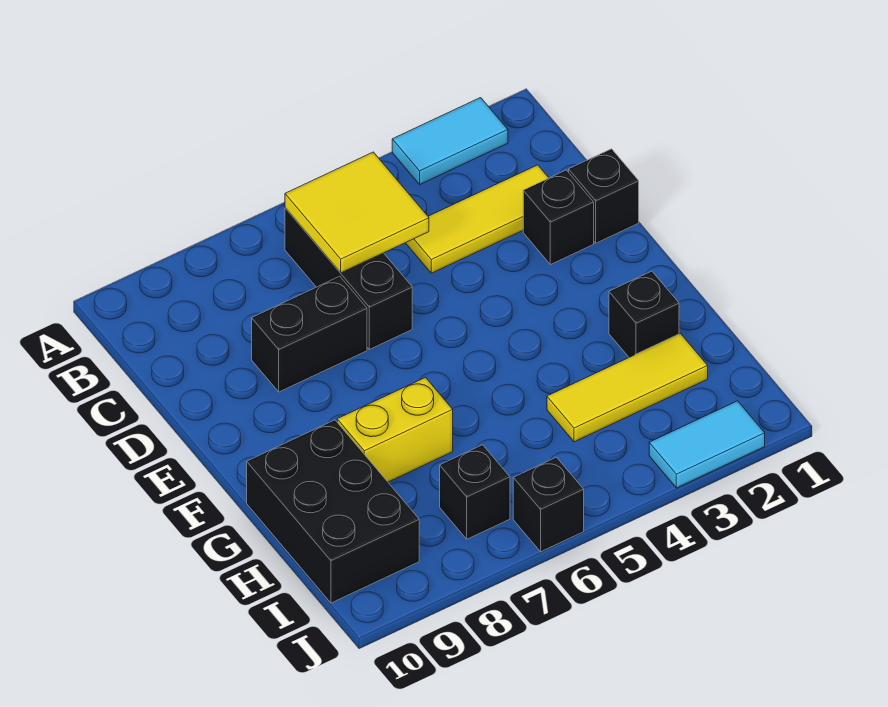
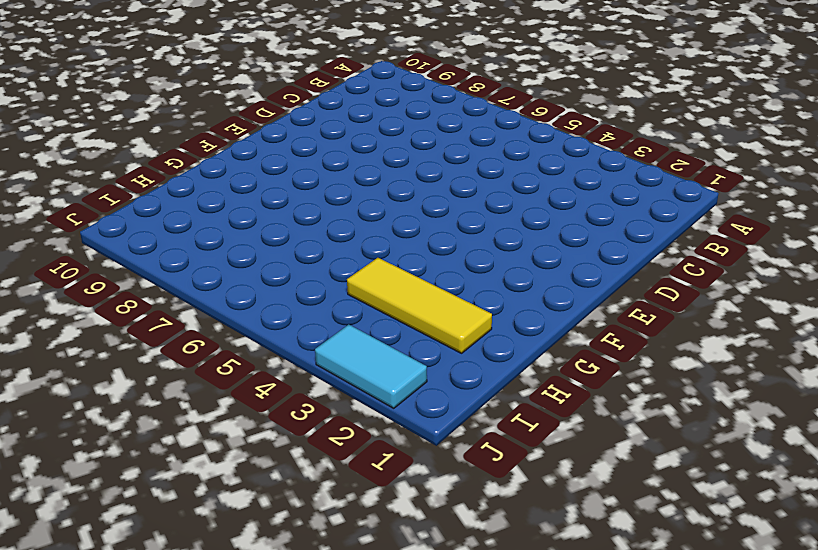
none -> cyan tile A2:A3 level 1
none -> black brick B6:D6 level 1
none -> yellow tile C2:C4 level 1

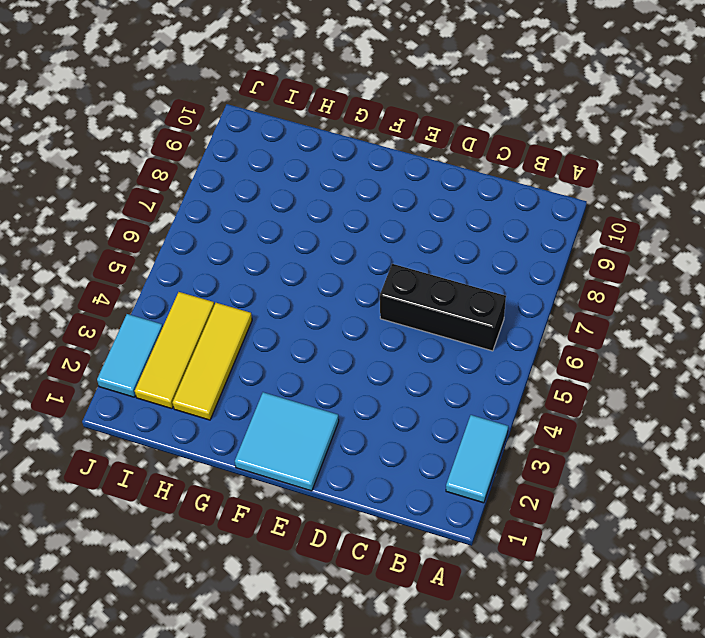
cyan tile E1:F2 level 1 -> none
yellow tile I2:I4 level 1 -> yellow tile C2:C4 level 1
none -> black brick D1 level 1
none -> black brick D2 level 1
none -> black brick D7:D8 level 1

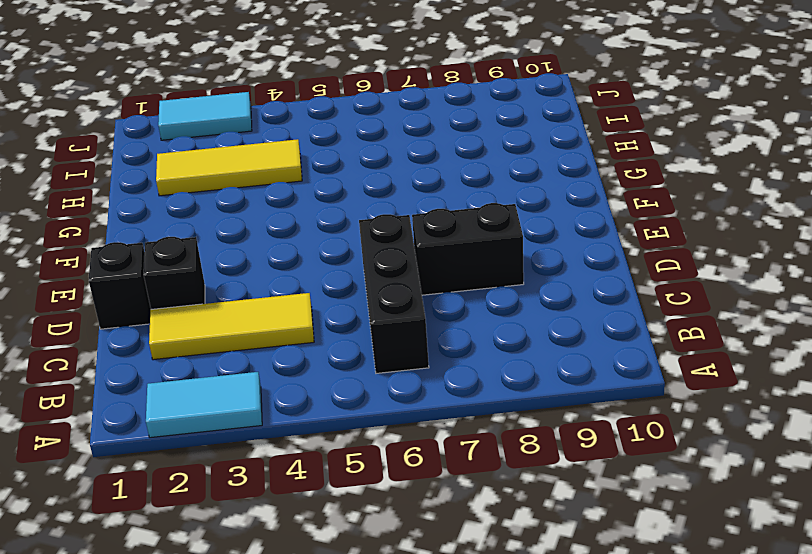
none -> black brick G2 level 1
none -> yellow brick G7:G8 level 1
none -> black brick G9:I10 level 1

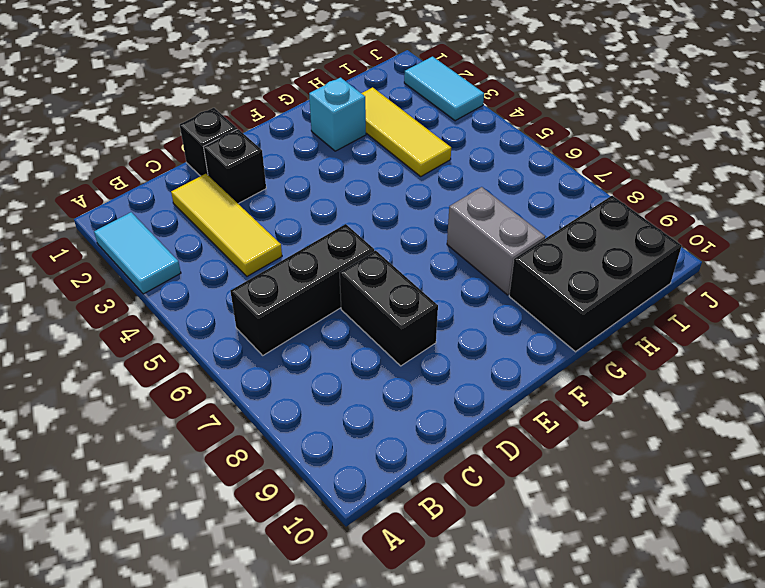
cyan brick G2 level 1 -> black brick G2 level 1
grey brick G7:G8 level 1 -> yellow brick G7:G8 level 1
none -> black brick I7 level 1
none -> black brick J6 level 1
none -> yellow tile B5:C6 level 2

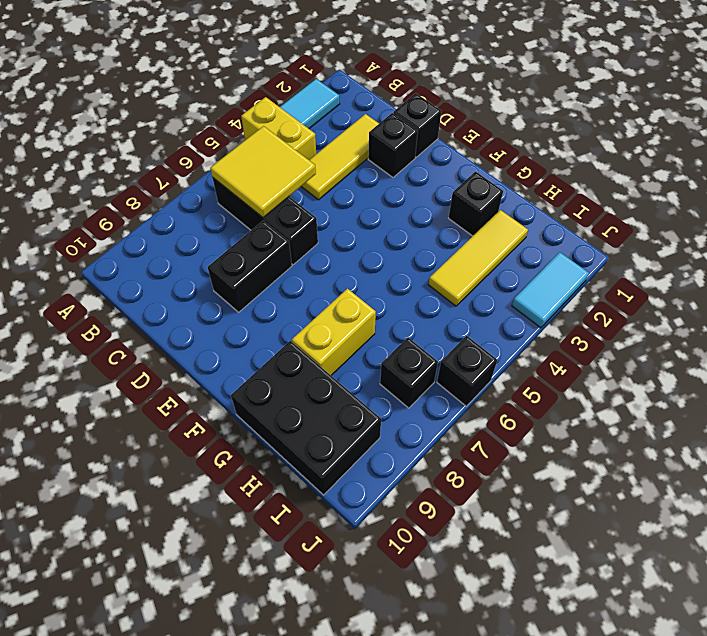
yellow brick A4:B4 level 1 -> none

